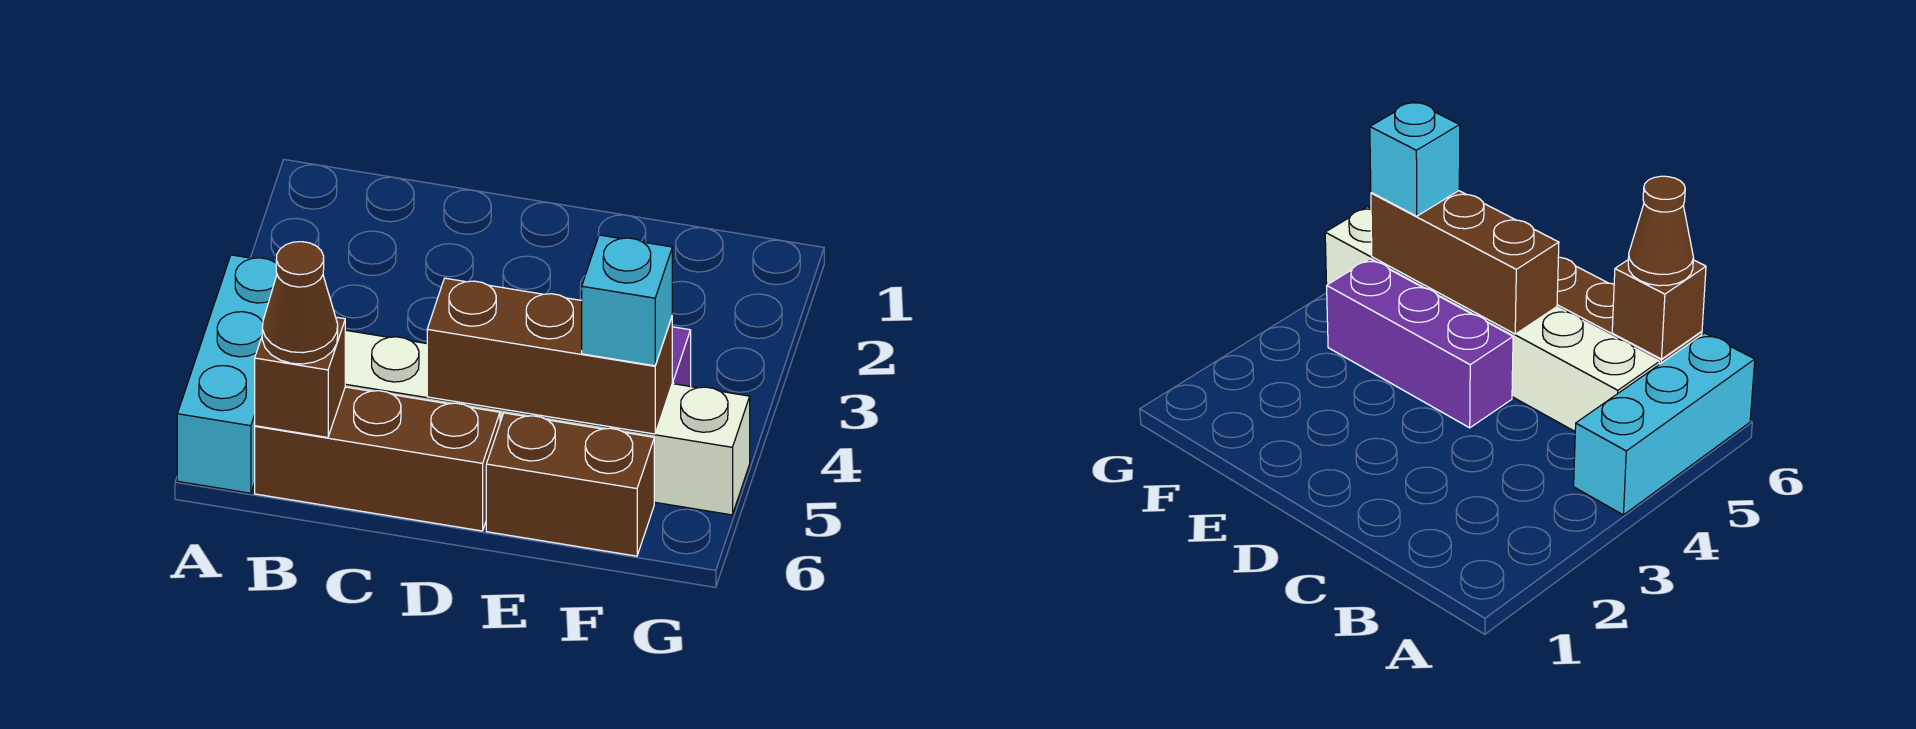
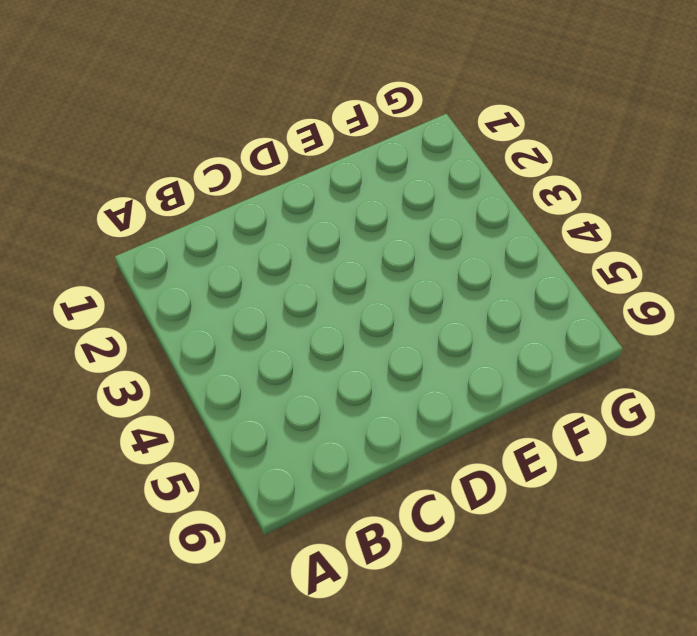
none -> cyan brick A4:A6 level 1
none -> white brick B5:G5 level 1

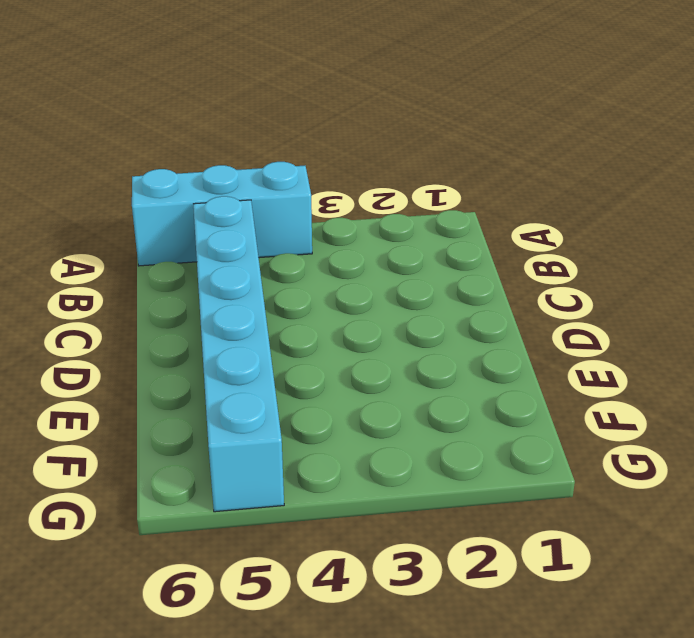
cyan brick B5:G5 level 1 -> white brick B5:G5 level 1
none -> brown brick B6:D6 level 1
none -> purple brick D4:F4 level 1

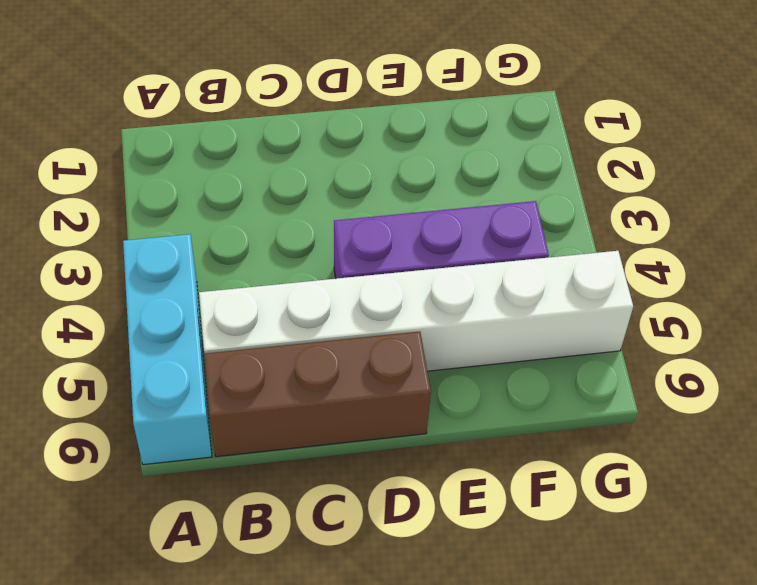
none -> brown brick E6:F6 level 1
none -> brown brick B6 level 2

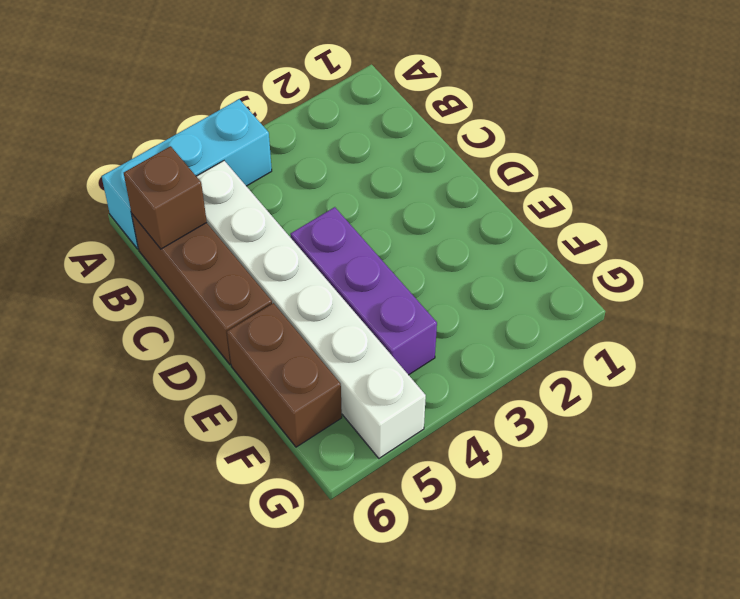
none -> brown brick D5:F5 level 2
none -> brown cone B6 level 3

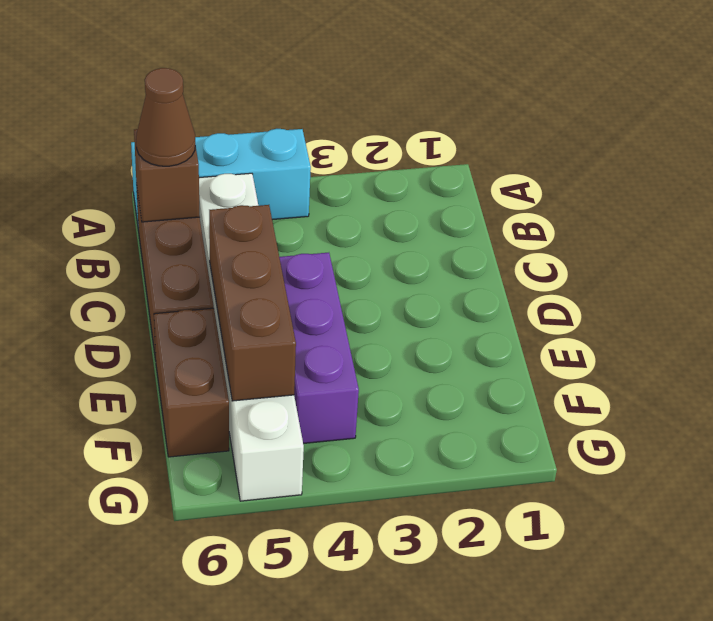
none -> cyan brick F5 level 3

